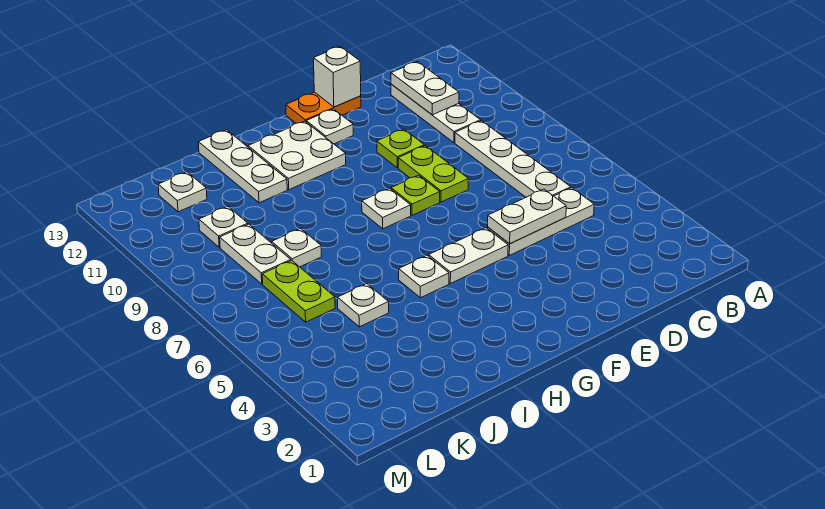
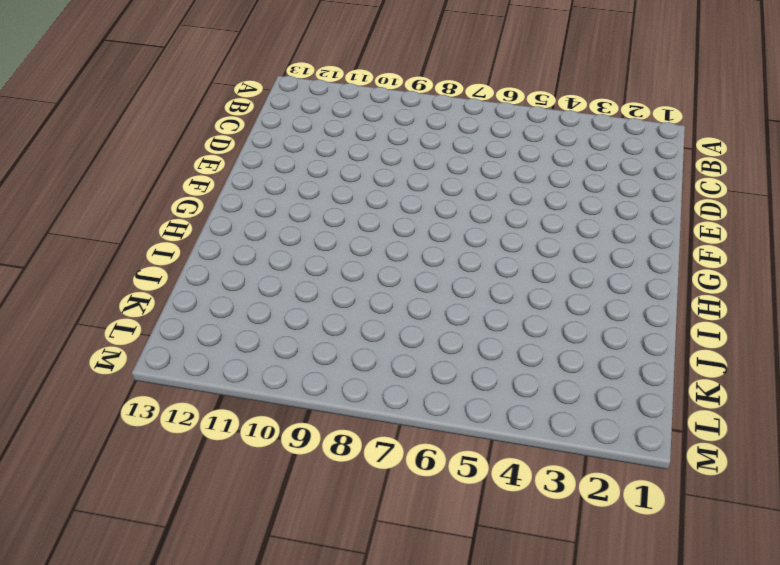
none -> white plate C5:E5 level 1
none -> white plate C6:C9 level 1
none -> white plate C10:C12 level 1

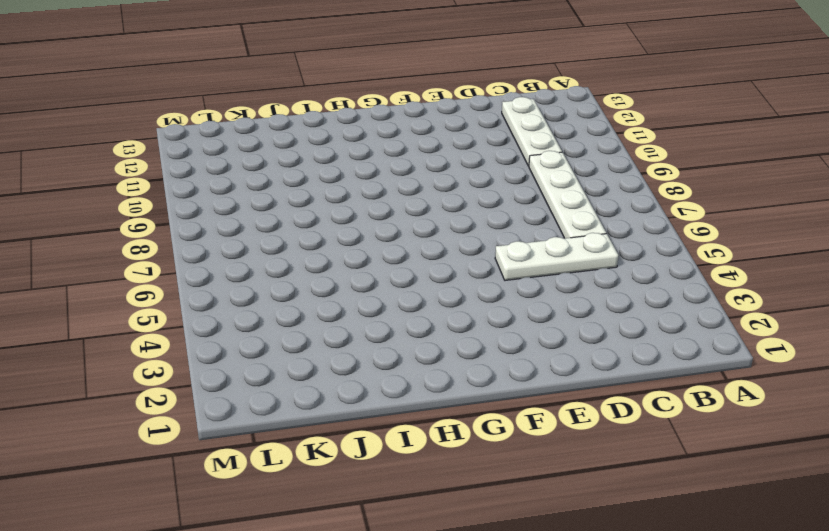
none -> lime plate E8:E9 level 1
none -> lime plate E10 level 1
none -> orange plate E13:F13 level 1

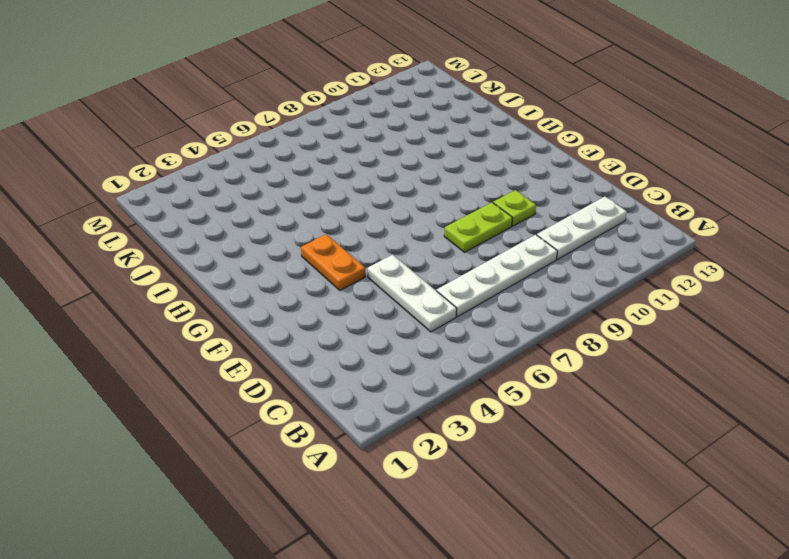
orange plate F4:G4 level 1 -> orange plate E13:F13 level 1
none -> white plate F5:G5 level 1
none -> lime plate F8 level 1
none -> white plate F12 level 1

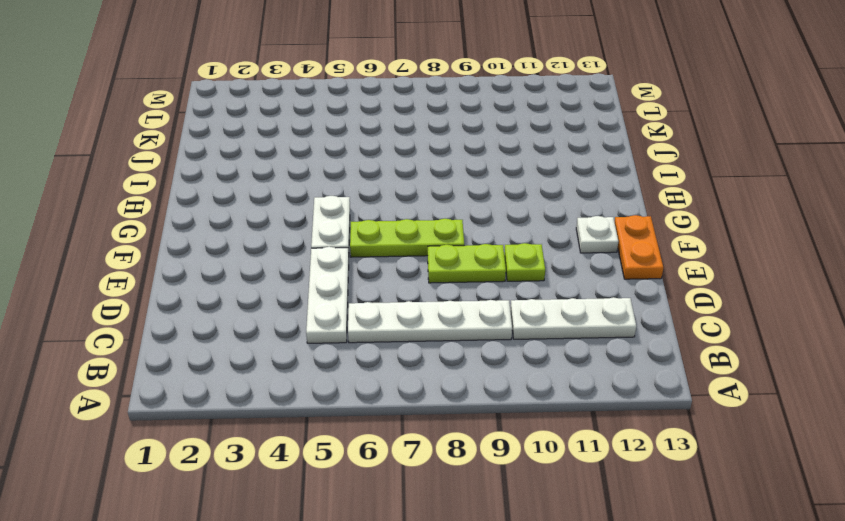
lime plate F6:F8 level 1 -> lime plate F8 level 1
none -> white plate G8 level 1
none -> white plate G11:H12 level 1
none -> white plate H5 level 1

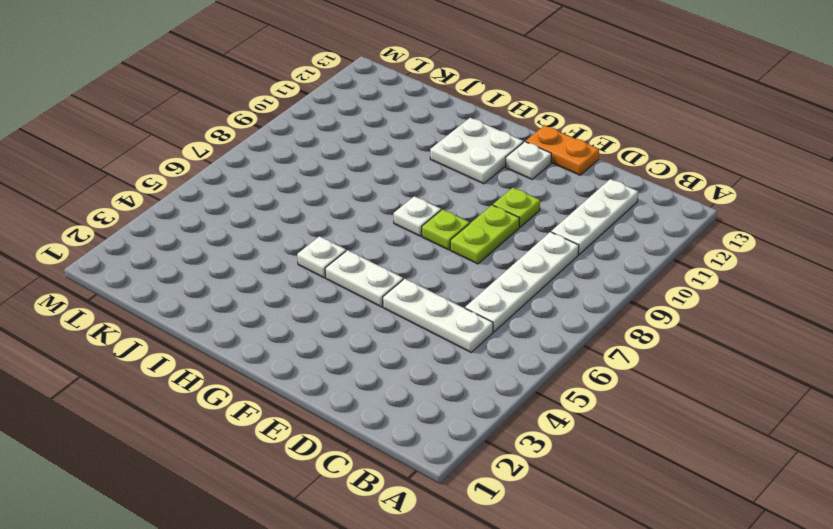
none -> white plate I11:I13 level 1
none -> white plate J5 level 1
none -> white plate J8 level 1

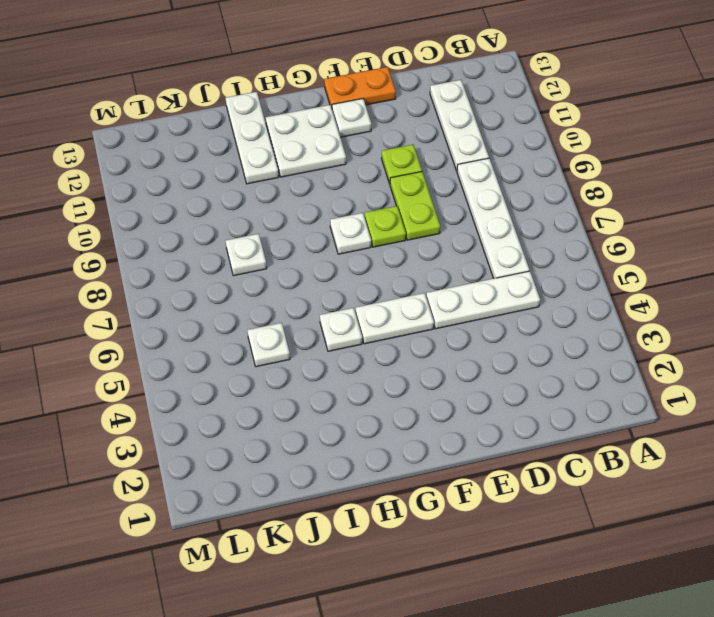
none -> lime plate K6:K7 level 1
none -> white plate K8:K9 level 1
none -> white plate K10 level 1

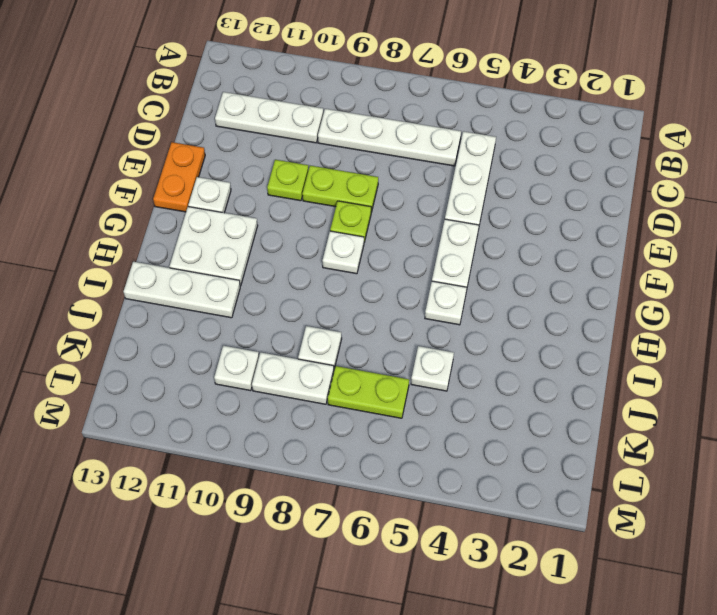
none -> white plate K12 level 1
none -> white plate C11:C12 level 2
none -> white plate D5:E5 level 2

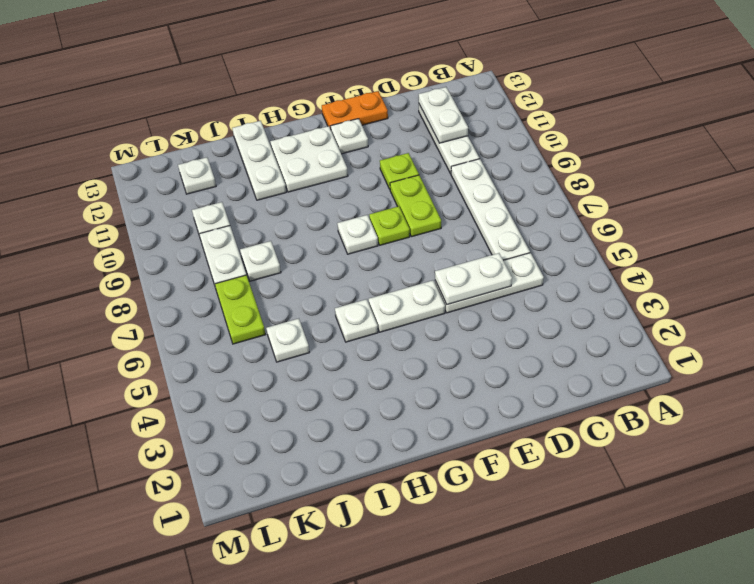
none -> white brick E13 level 2

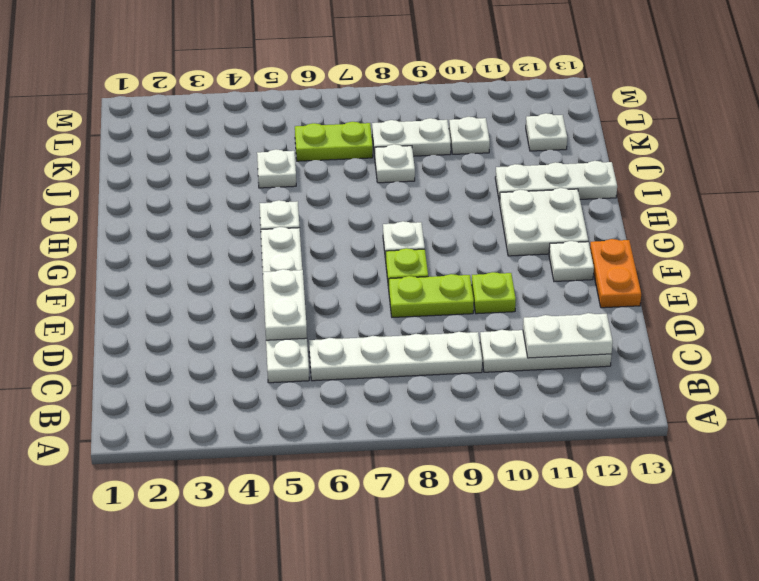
none -> white brick E13 level 2

